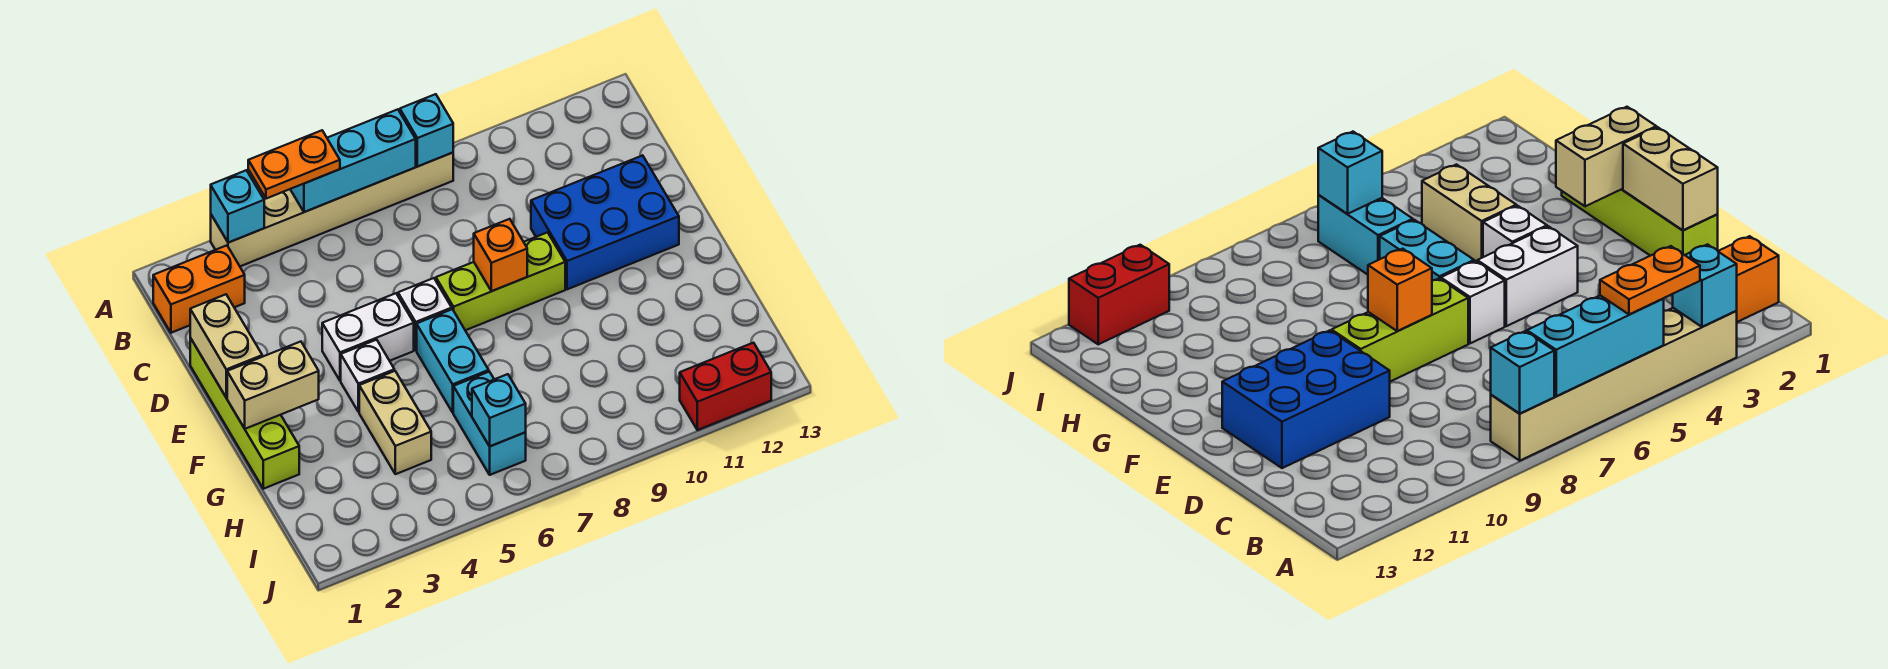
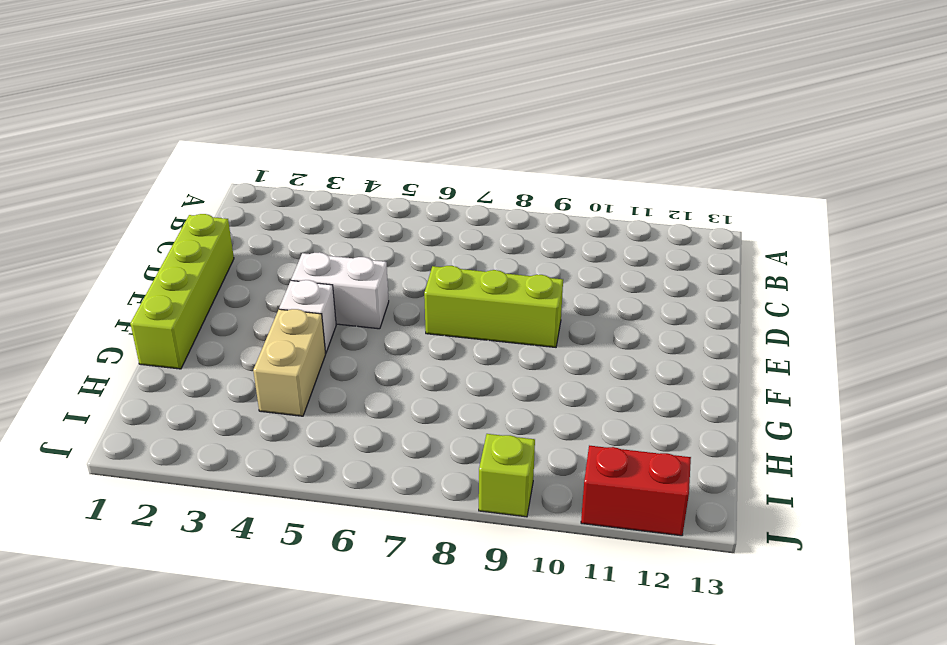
lime brick J9 level 1 -> none
none -> tan brick A3:A8 level 1
none -> orange brick B1:B2 level 1
none -> blue brick D10:E12 level 1

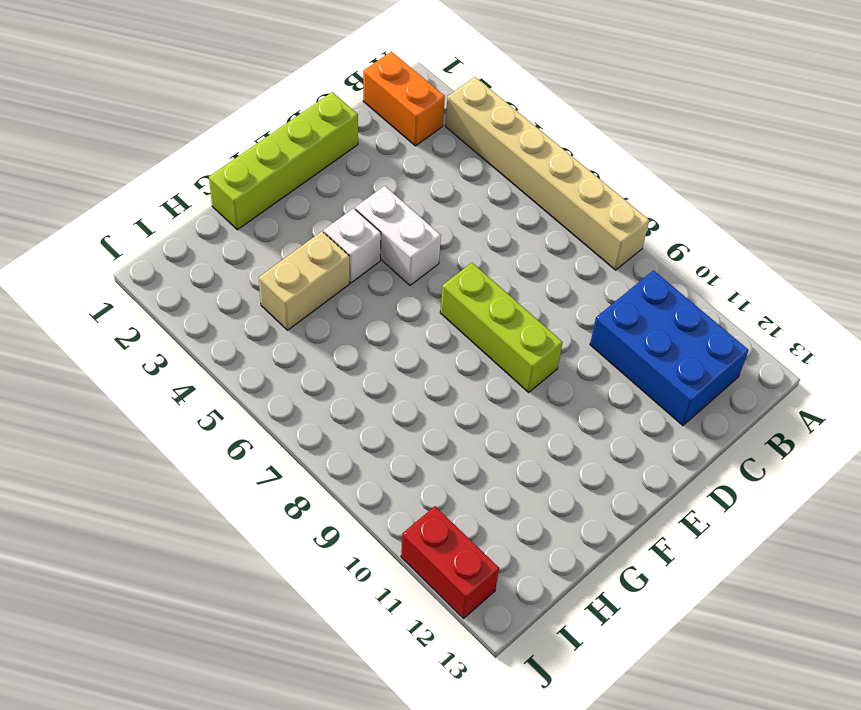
blue brick B10:C12 level 1 -> blue brick D10:E12 level 1
none -> white brick E6 level 1
none -> cyan brick F6:G6 level 1
none -> cyan brick H6:I6 level 1

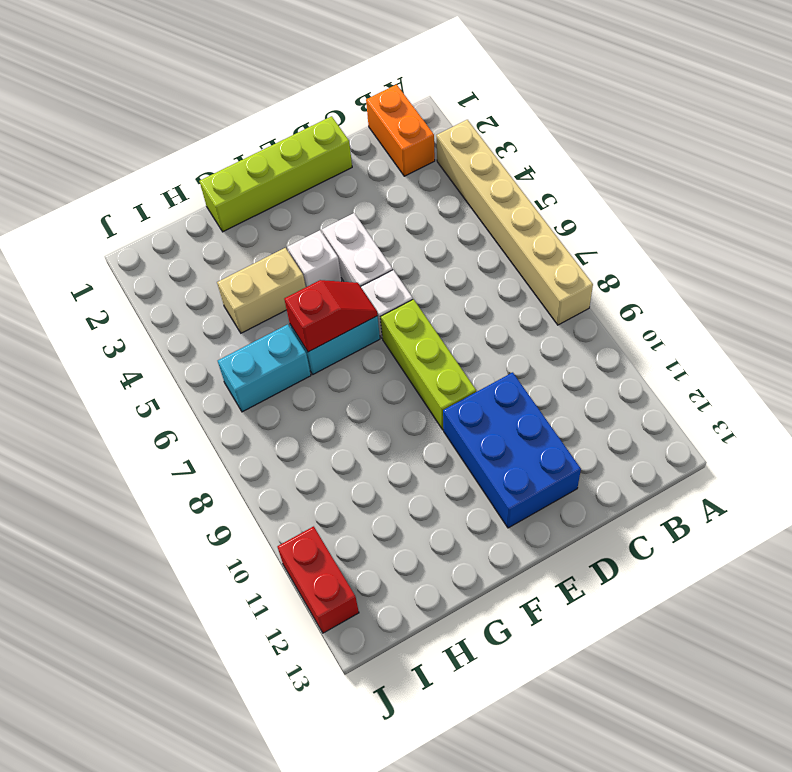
red slope F6:G6 level 2 top G -> none
none -> cyan brick A3 level 2
none -> cyan brick A5:A7 level 2
none -> cyan brick A8 level 2

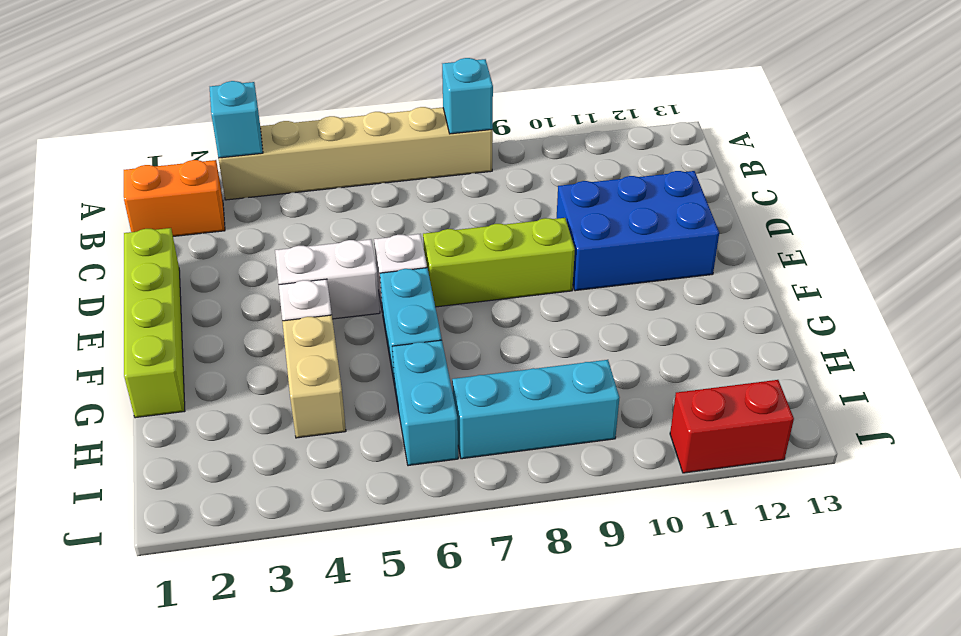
cyan brick I7:I9 level 1 -> cyan brick A5:A7 level 2
none -> tan brick D1:E1 level 2
none -> orange brick E8 level 2
none -> tan brick F1:F2 level 2

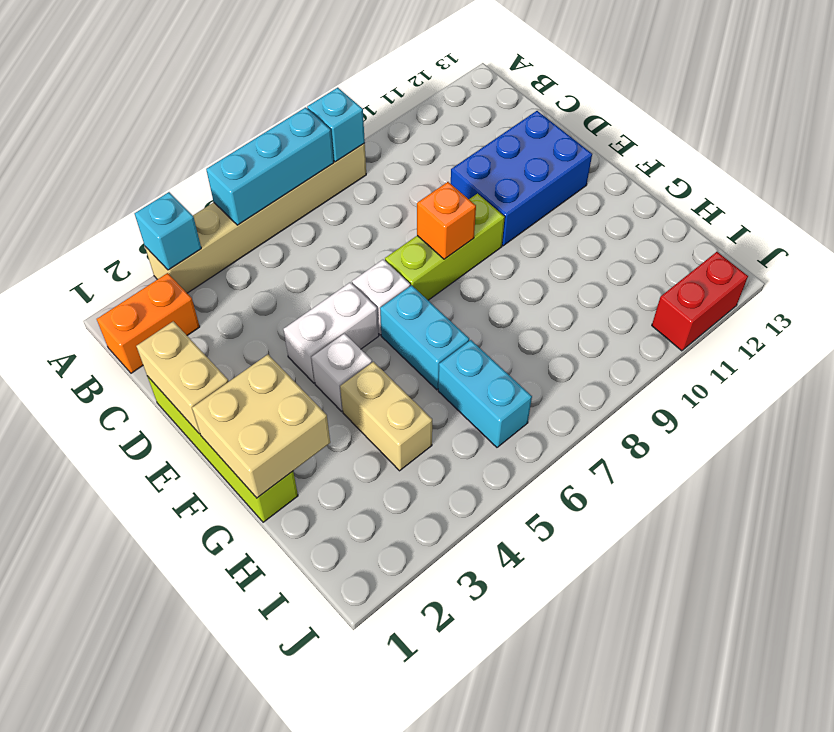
tan brick F1:G2 level 2 -> tan brick F1:F2 level 2
none -> cyan brick I6 level 2
none -> orange plate A4:A5 level 3

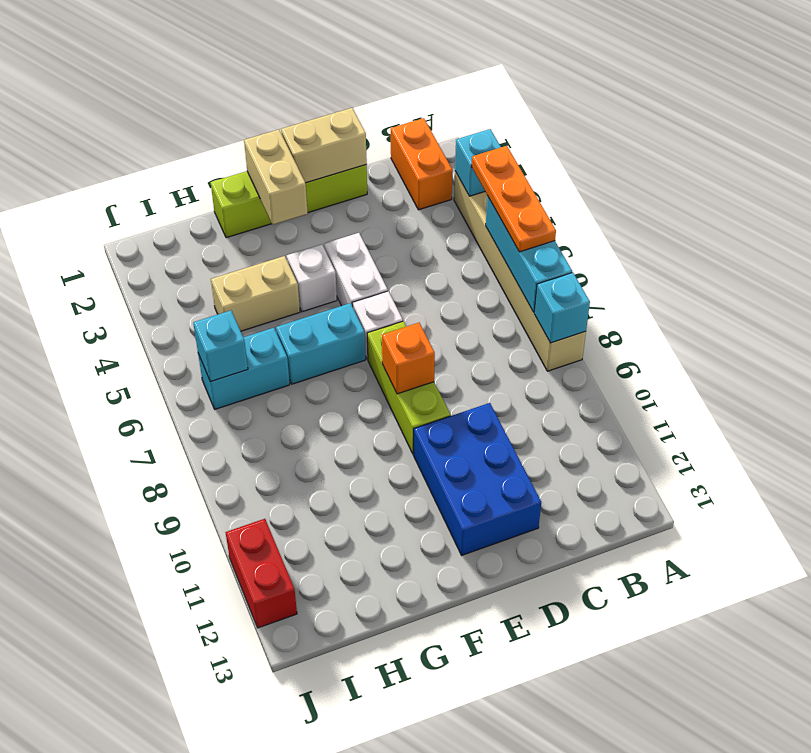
orange plate A4:A6 level 3 -> orange plate A4:A5 level 3

